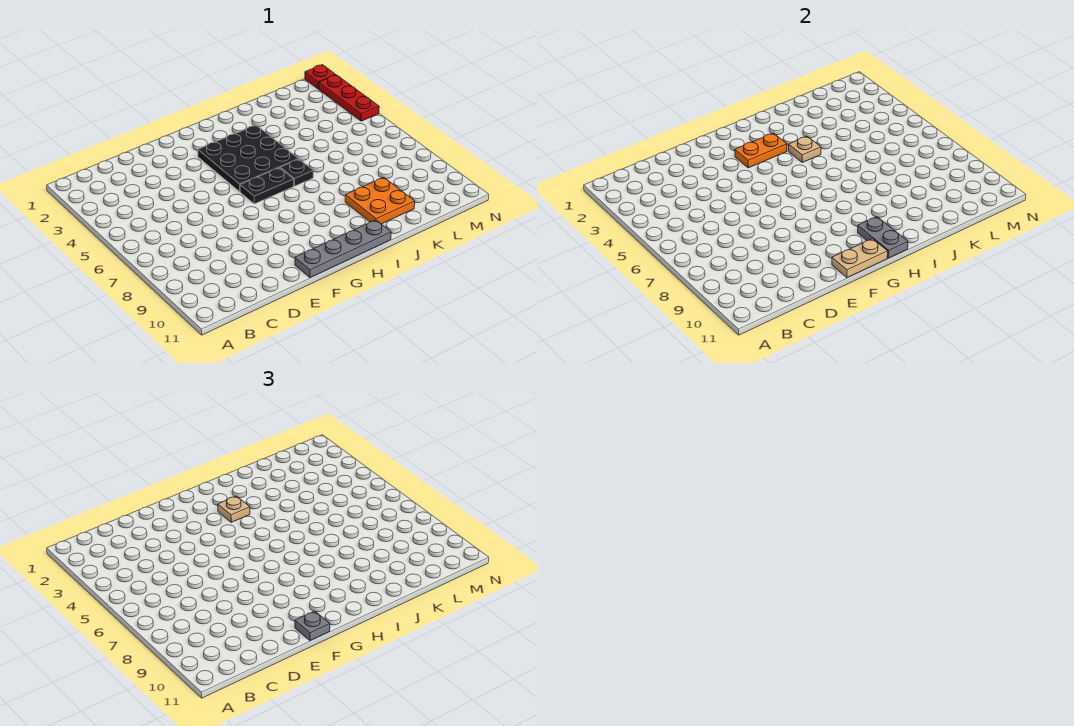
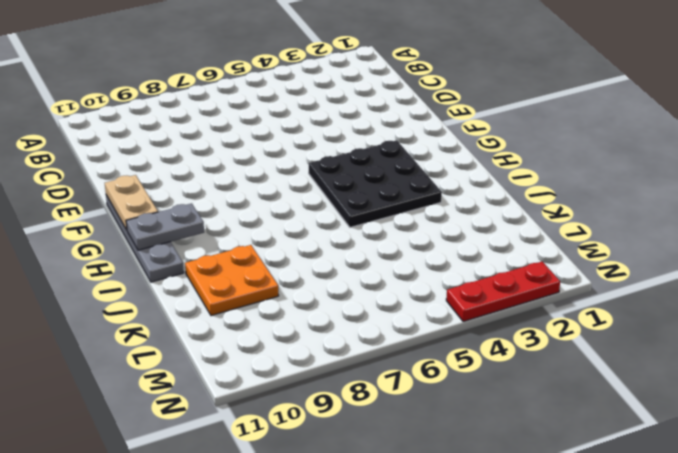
none -> black plate G6:H6 level 1
none -> black plate I6 level 1
none -> red plate N1 level 1

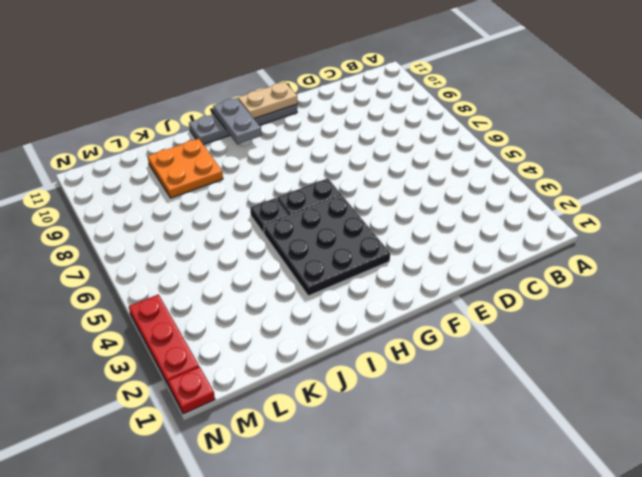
none -> orange plate G3:H3 level 2
none -> tan plate I4 level 2
none -> grey plate F11 level 3

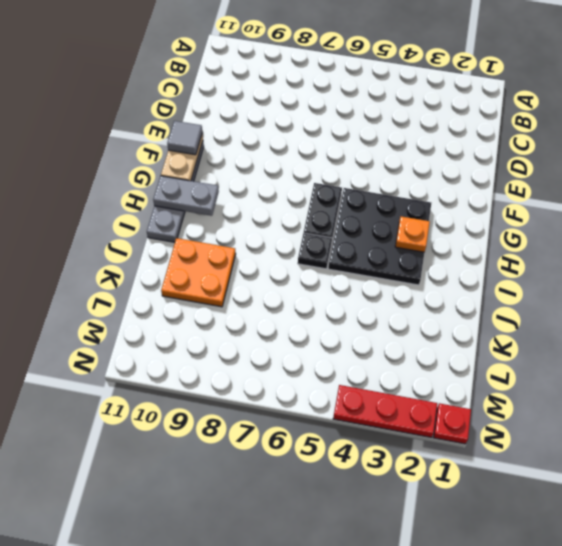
grey tile F11 level 3 -> grey plate F11 level 3
orange plate H3 level 2 -> orange plate G3:H3 level 2
none -> tan plate I4 level 2
none -> tan plate H3 level 3

